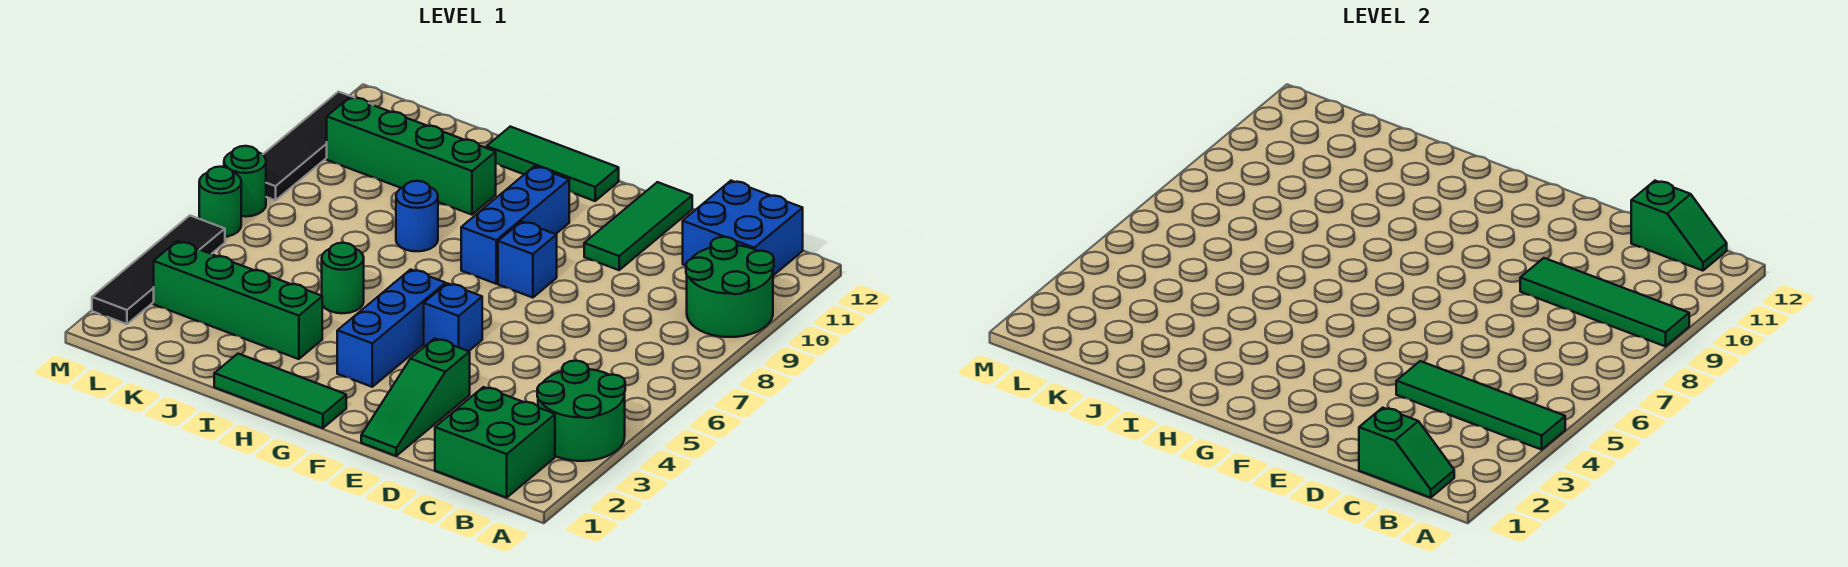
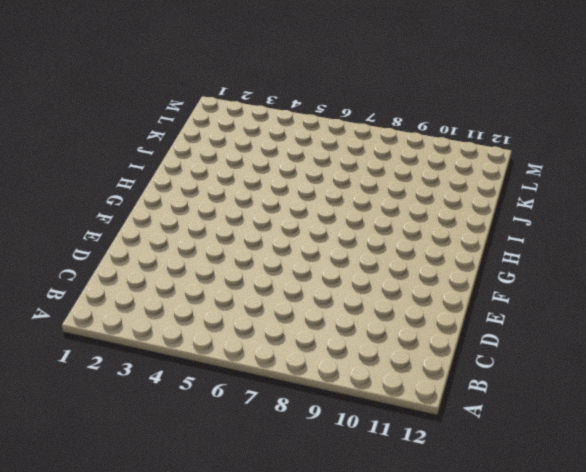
none -> green round brick A3:B4 level 1
none -> green round brick A9:B10 level 1
none -> green brick B1:C2 level 1

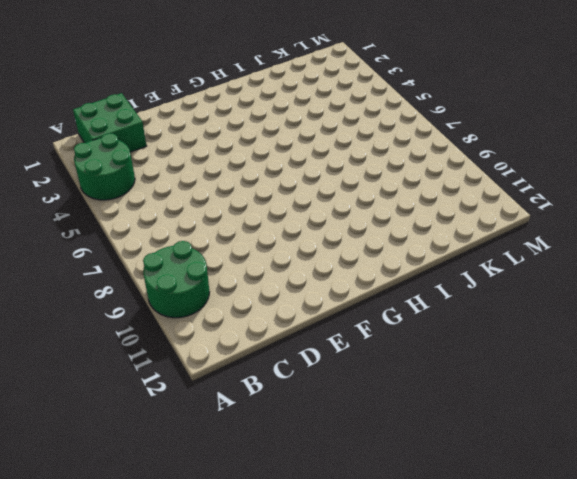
none -> blue brick B11:C12 level 1
none -> green slope E1:E3 level 1 top 3
none -> green tile E10:E12 level 1

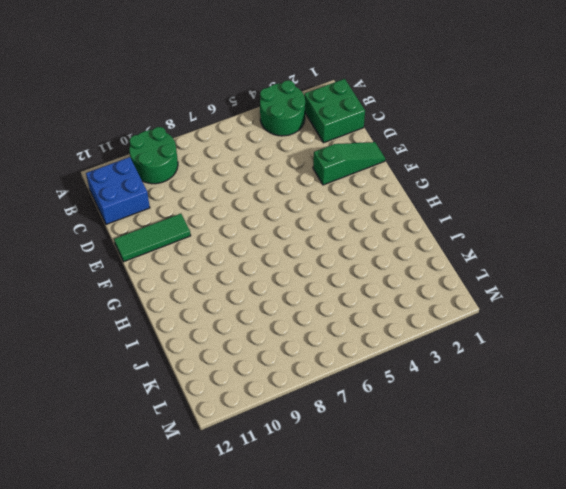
none -> blue brick F5 level 1
none -> blue brick F8 level 1
none -> green tile G1:I1 level 1

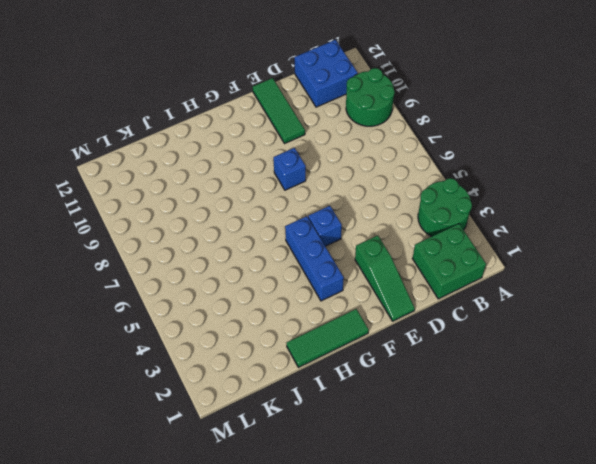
none -> blue brick G8:G10 level 1
none -> green tile G12:I12 level 1
none -> green brick I3:L3 level 1

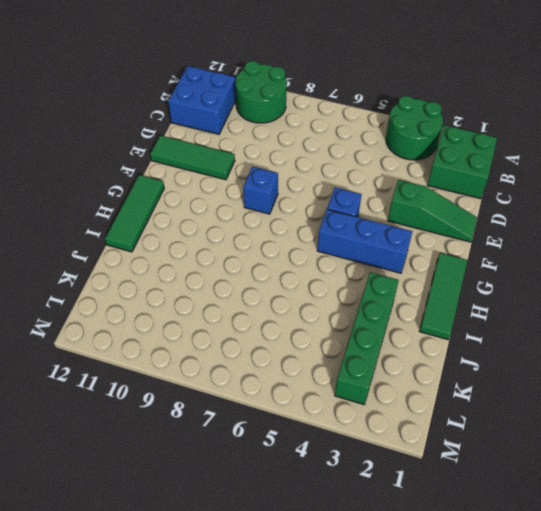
none -> blue brick G8:G10 level 1
none -> green round brick I5 level 1
none -> blue round brick I8 level 1

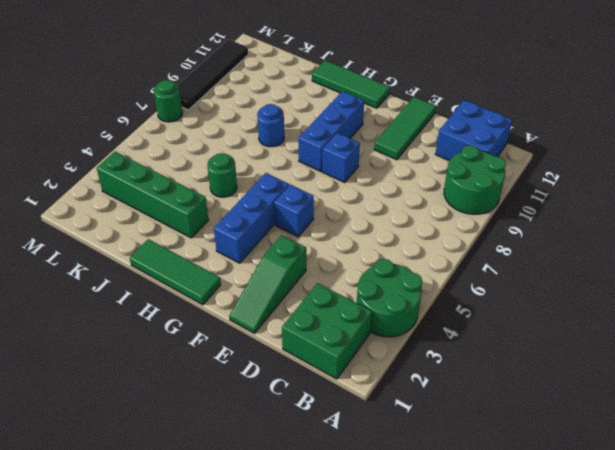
none -> green brick I10:L10 level 1
none -> black tile M2:M5 level 1
none -> green round brick M6 level 1

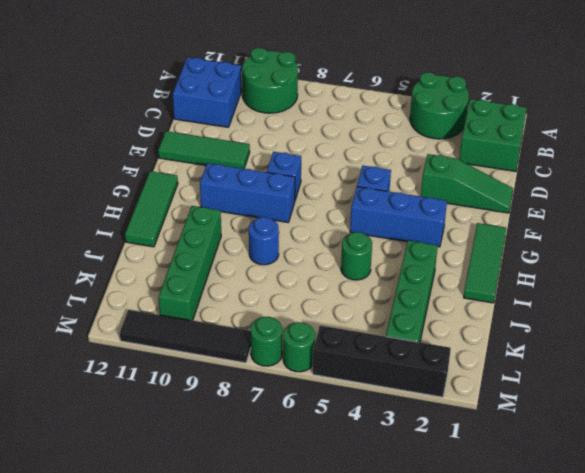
black brick M2:M5 level 1 -> black tile M2:M5 level 1
none -> green tile A4:D4 level 2
none -> green tile A9:D9 level 2
none -> green slope B1:C1 level 2 top C

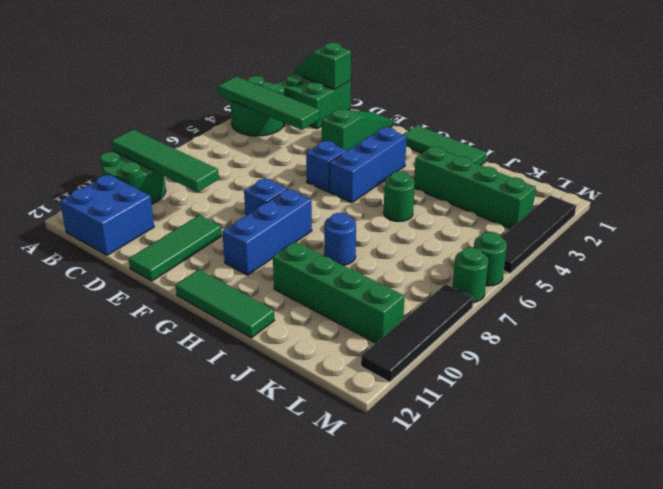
none -> green slope B12:C12 level 2 top C

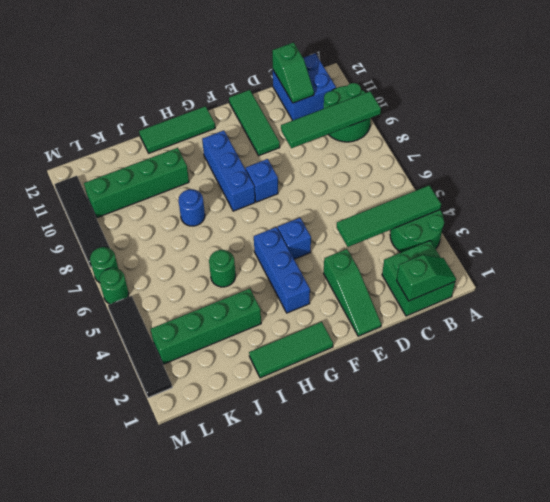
green slope C11:C12 level 2 top 12 -> green slope B12:C12 level 2 top C

